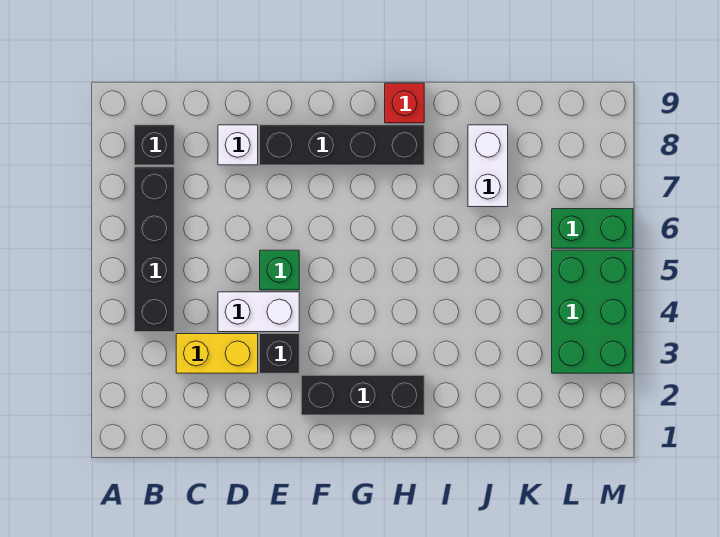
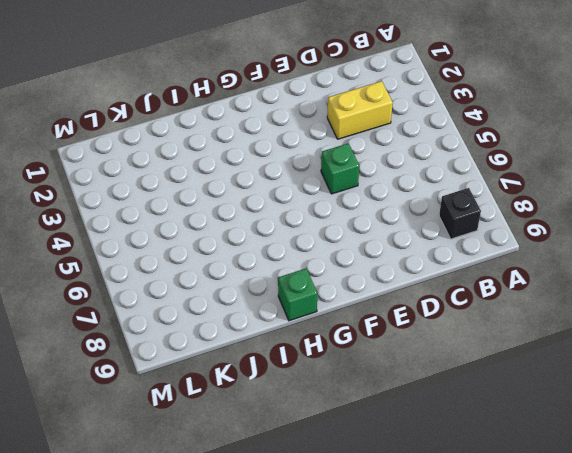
green brick H9 level 1 -> red brick H9 level 1
none -> black brick B4:B7 level 1
none -> white brick D4:E4 level 1
none -> white brick D8 level 1

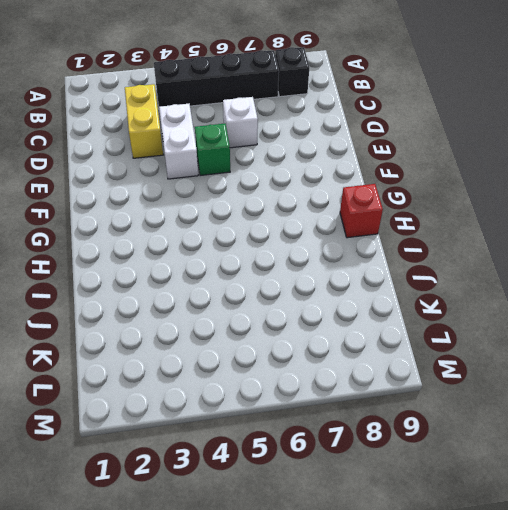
white brick D6 level 1 -> white brick D8 level 1
none -> black brick E3 level 1
none -> black brick E8:H8 level 1
none -> black brick F2:H2 level 1

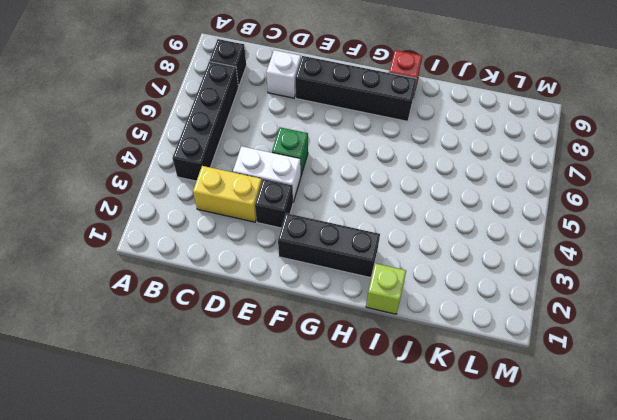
lime brick I1 level 1 -> none
none -> white brick J7:J8 level 1
none -> green brick L3:M5 level 1
none -> green brick L6:M6 level 1

